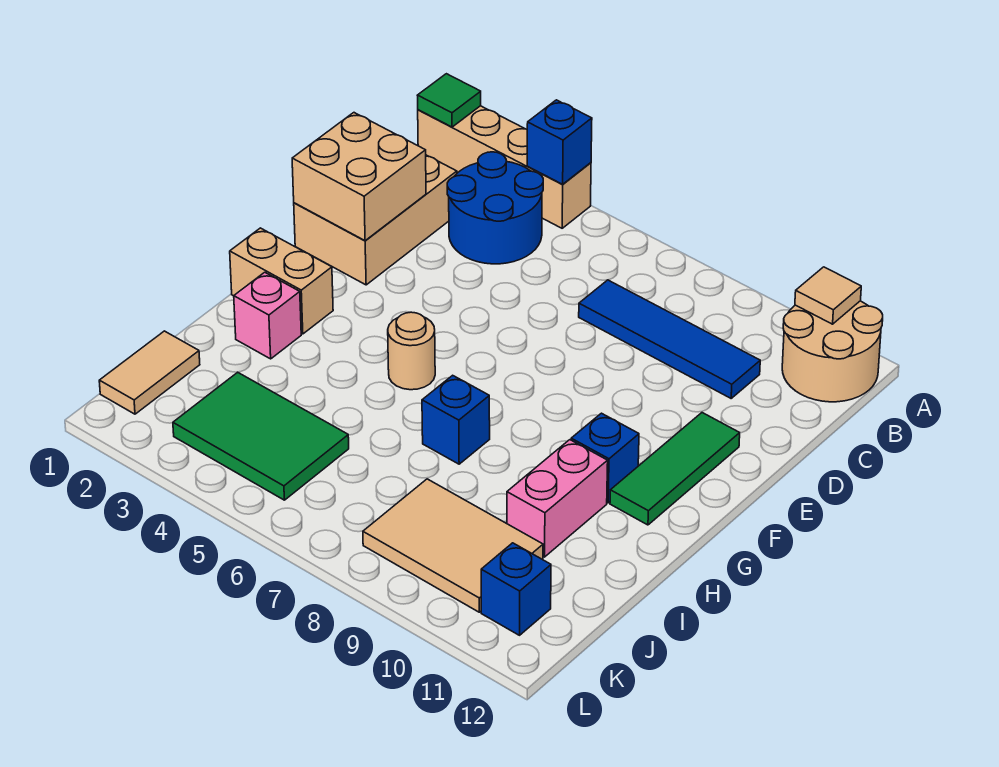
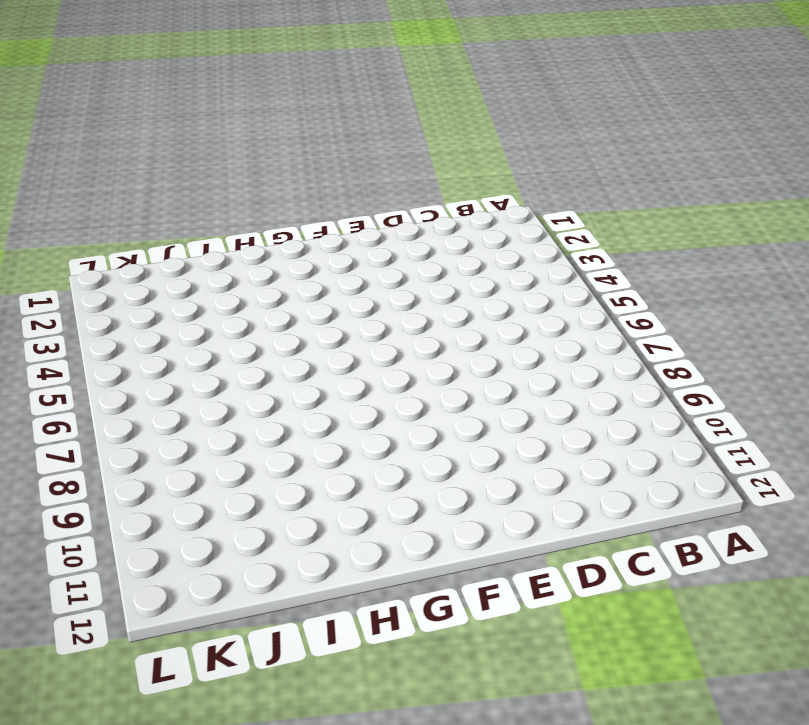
none -> tan brick A1:A4 level 1
none -> tan round brick A11:B12 level 1
none -> blue round brick B3:C4 level 1

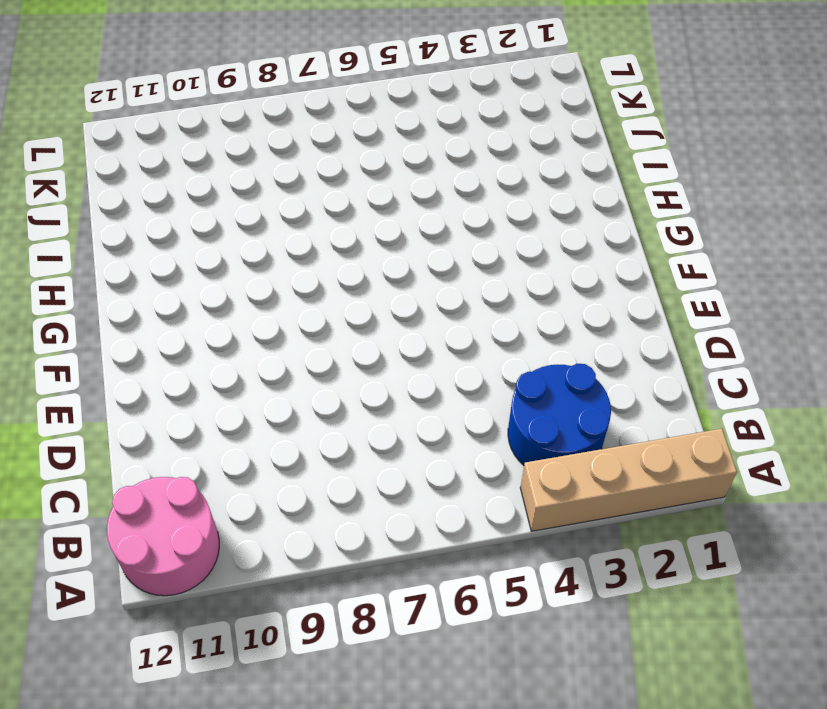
pink round brick A11:B12 level 1 -> tan round brick A11:B12 level 1
none -> tan brick C1:E2 level 1
none -> blue tile C7:C10 level 1
none -> green tile E11:G11 level 1

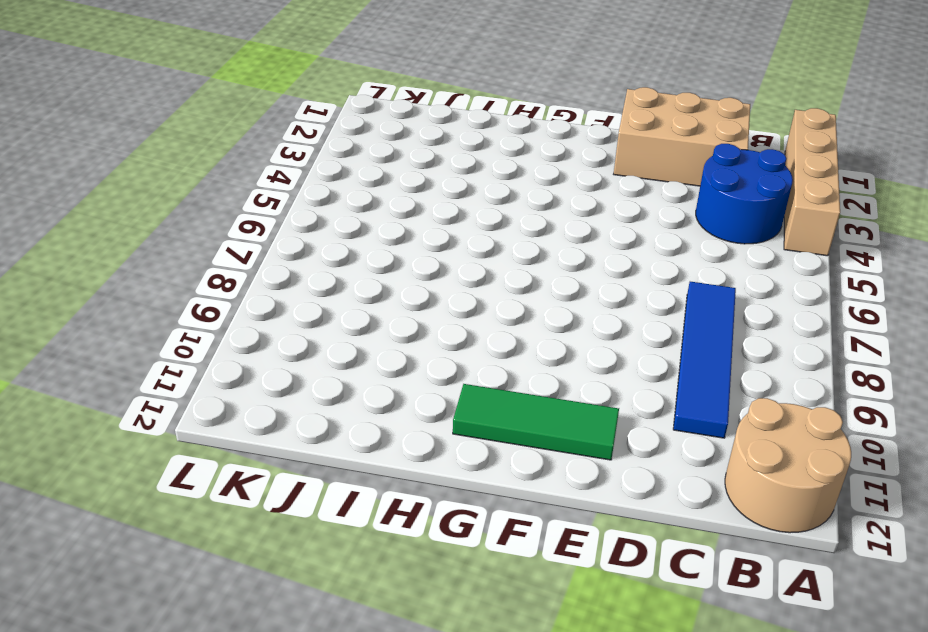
none -> tan brick G1:G2 level 1
none -> tan round brick G5 level 1
none -> blue brick G10 level 1

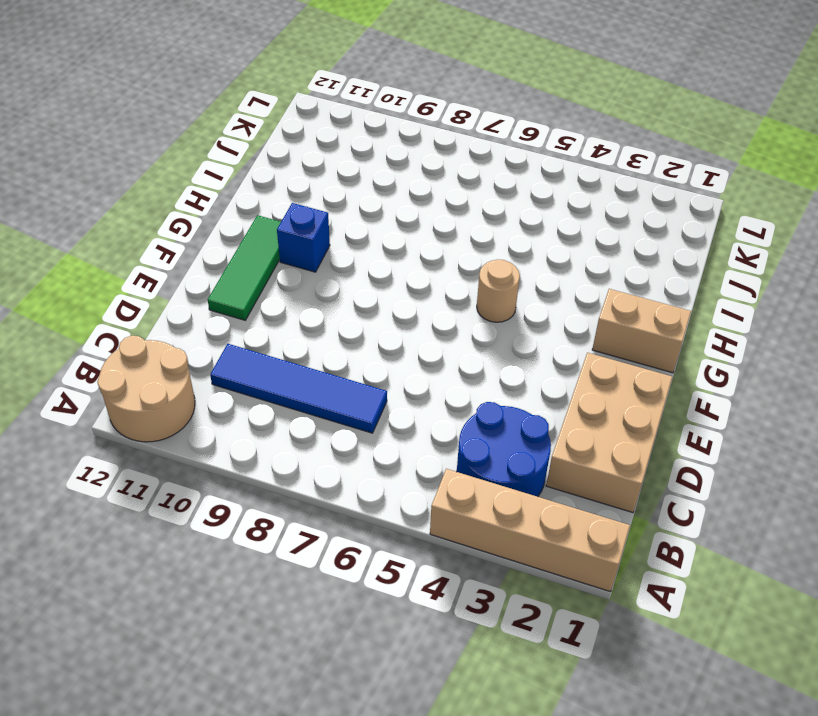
none -> pink brick H2 level 1
none -> blue brick H7 level 1
none -> pink brick H10:I10 level 1

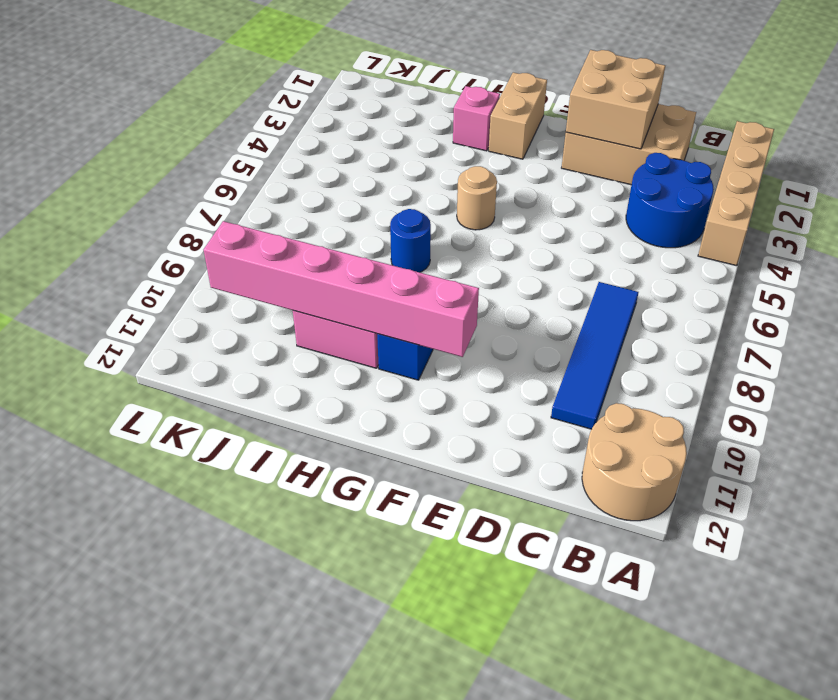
pink brick F10:K10 level 2 -> none
blue round brick H7 level 1 -> blue brick H7 level 1
none -> green tile E11:G11 level 1
none -> tan tile J1:K1 level 1
none -> green tile J3:K5 level 1

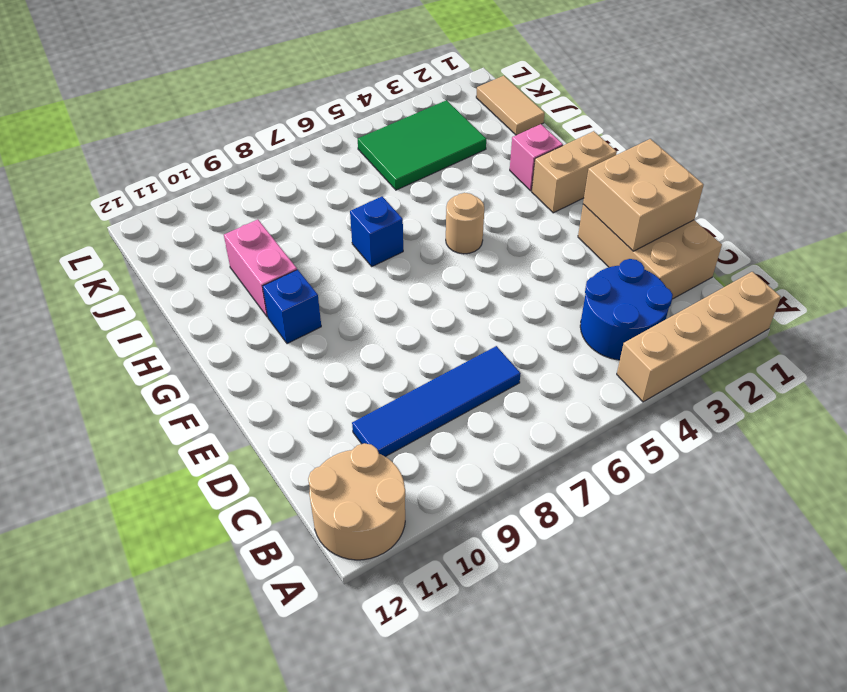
none -> green tile E11:G11 level 1
none -> tan tile J8:K10 level 1
none -> blue brick K11 level 1

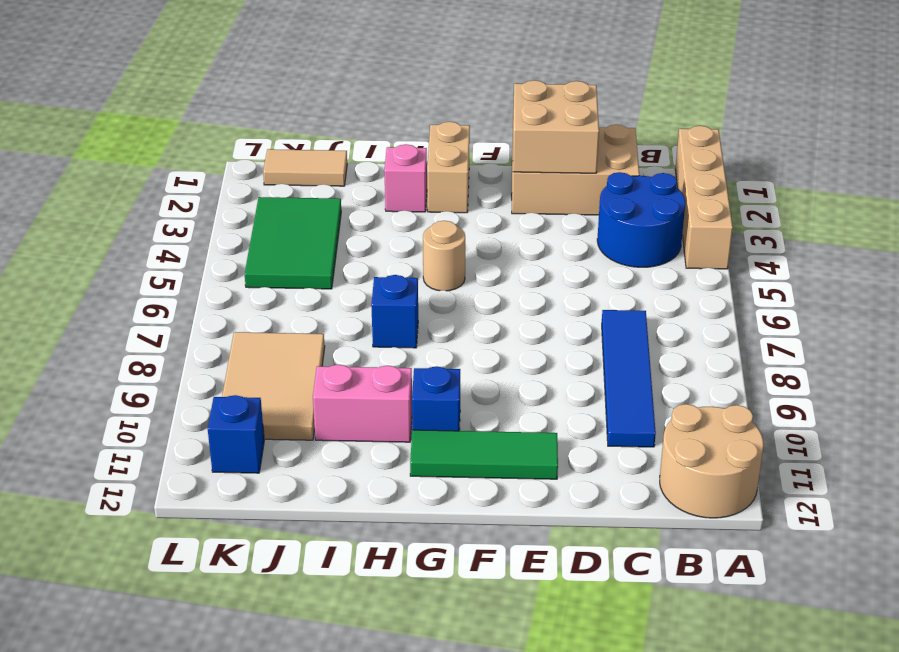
none -> green tile A1 level 2
none -> blue brick A4 level 2
none -> tan tile A11 level 2

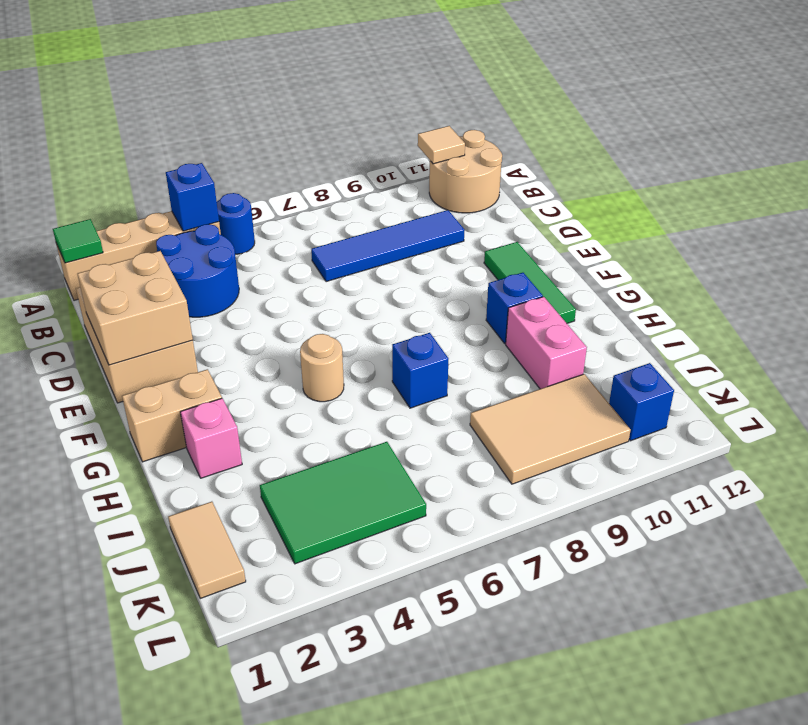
blue round brick A5 level 1 -> none

